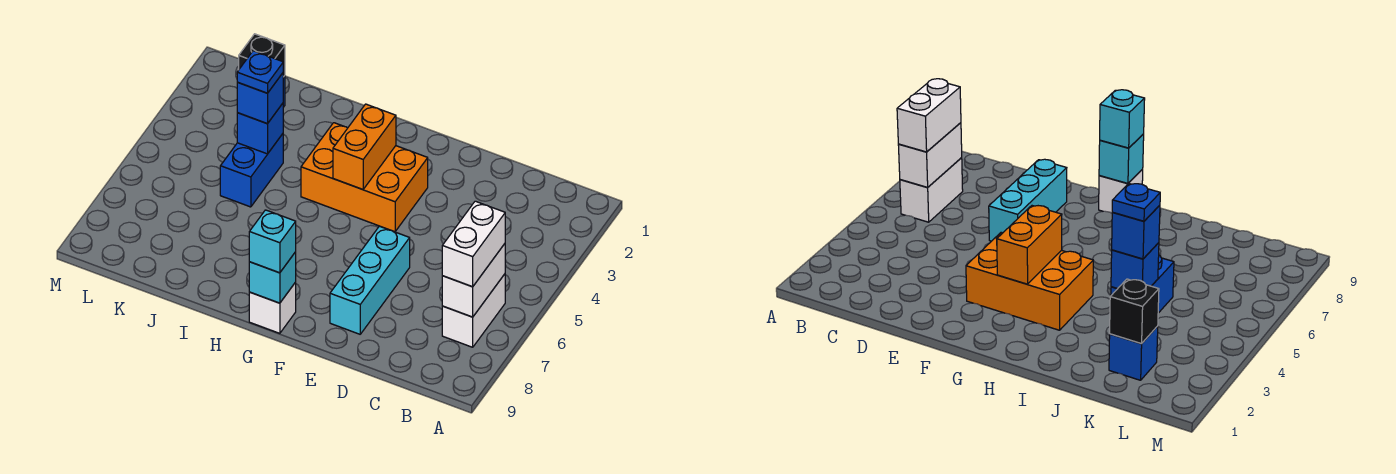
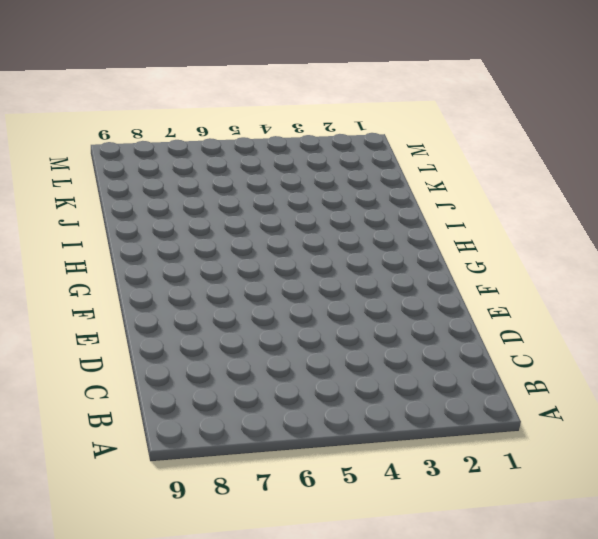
none -> white brick B6:B7 level 1
none -> cyan brick E6:E8 level 1
none -> orange brick F3:H4 level 1

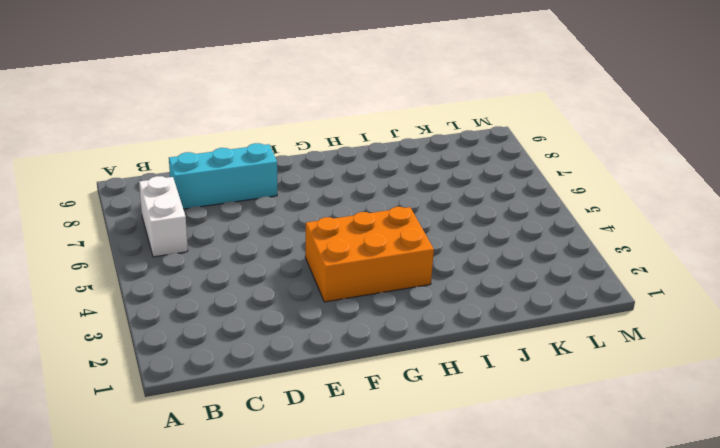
cyan brick C8:E8 level 1 -> cyan brick E6:E8 level 1
none -> white brick G9 level 1
none -> blue brick J4:J5 level 1
none -> blue brick K2 level 1

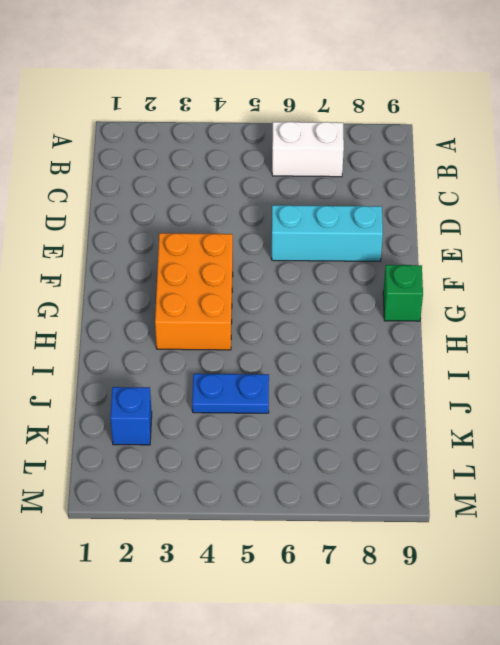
green brick G9 level 1 -> white brick G9 level 1
blue plate J4:J5 level 1 -> blue brick J4:J5 level 1
none -> white brick B6:B7 level 2
none -> orange brick G3:G4 level 2
none -> cyan brick G9 level 2

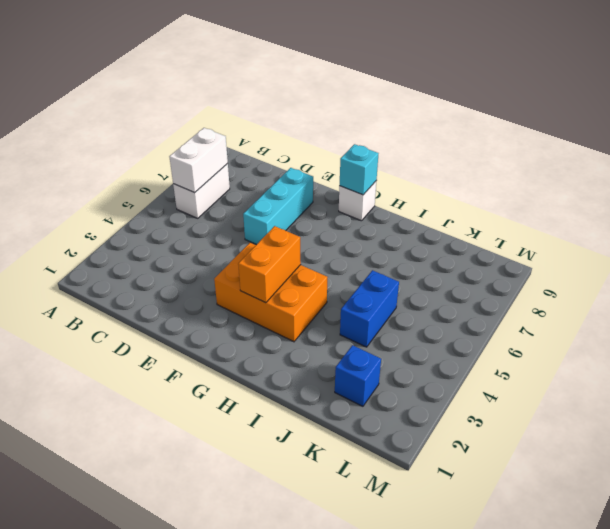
none -> blue brick J4 level 2
none -> black brick K2 level 2
none -> white brick B6:B7 level 3

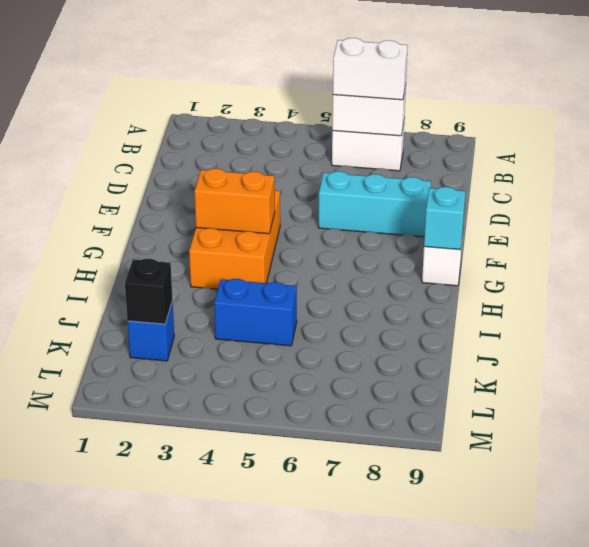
none -> blue brick J4 level 2
none -> cyan brick G9 level 3
none -> blue brick J4 level 3

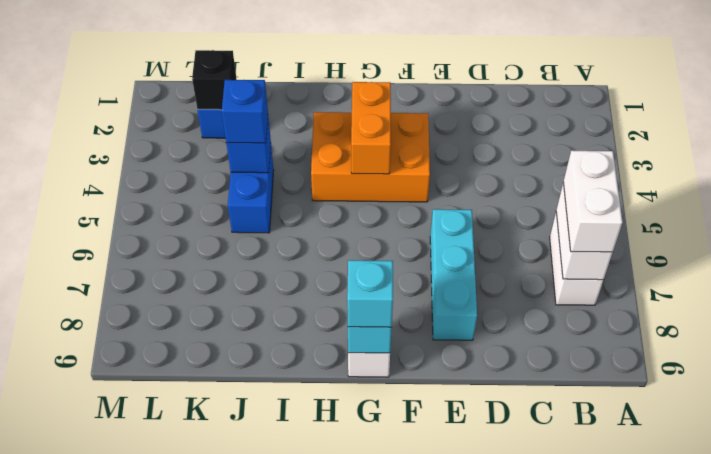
none -> blue plate J4 level 4

